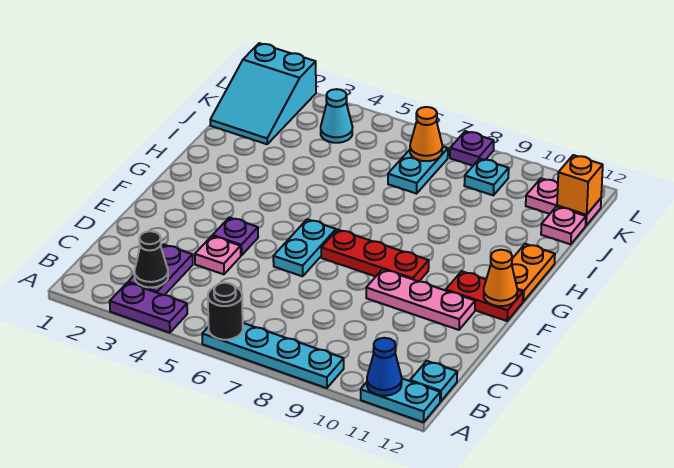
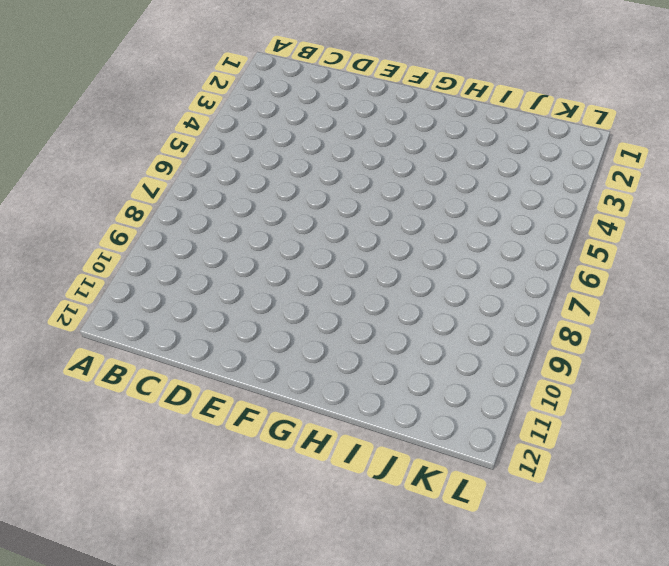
none -> purple plate A3:A4 level 1
none -> cyan plate A6:A9 level 1
none -> cyan plate A11:A12 level 1

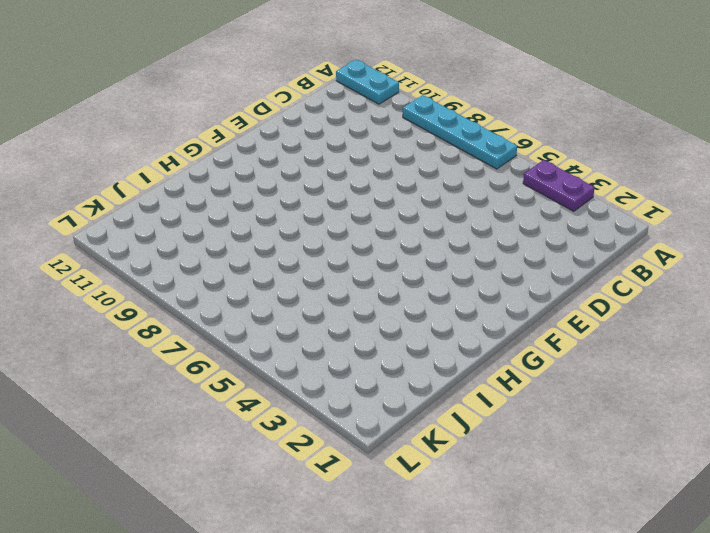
none -> purple plate B3:C3 level 1
none -> cyan plate B12 level 1
none -> pink plate D4 level 1

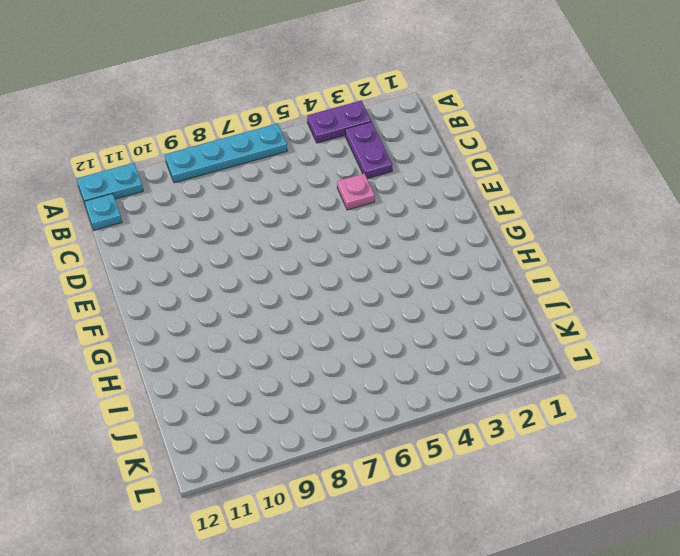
none -> purple plate E4 level 1
none -> cyan plate E6:F6 level 1
none -> pink plate E9:E11 level 1

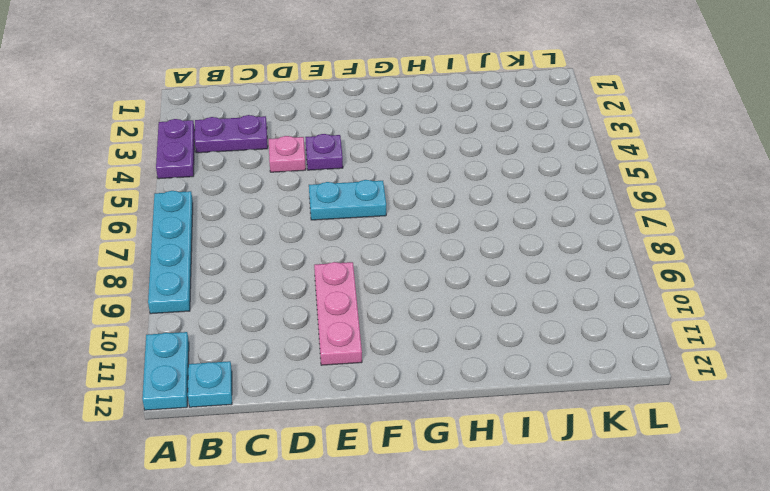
none -> red plate F7:F9 level 1
none -> red plate F11:F12 level 1
none -> orange plate G12:H12 level 1

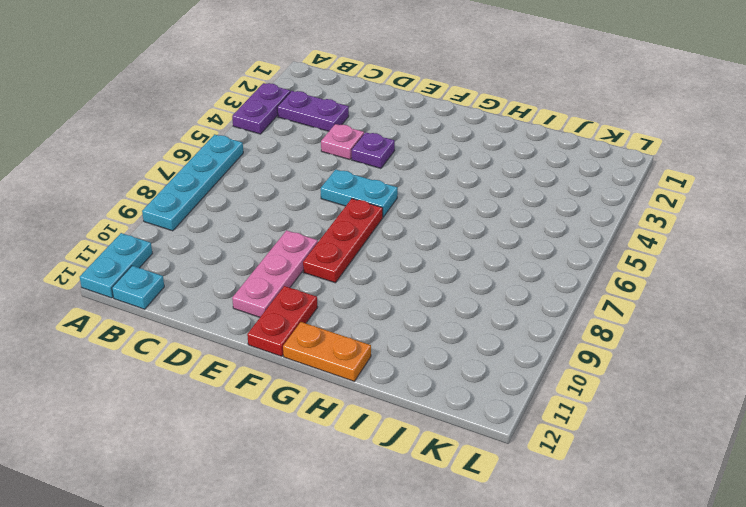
none -> cyan slope J1:L2 level 1 top L
none -> cyan plate J7:K7 level 1
none -> pink plate J12 level 1

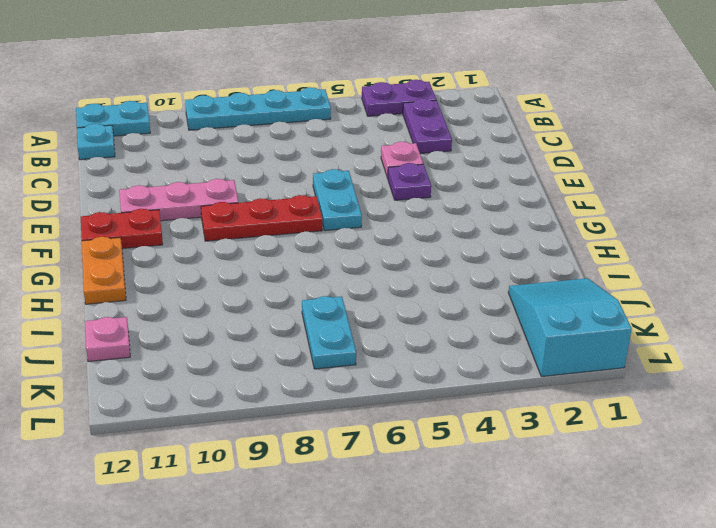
none -> cyan cone K4 level 1
none -> cyan plate K9 level 1
none -> pink plate K11:K12 level 1

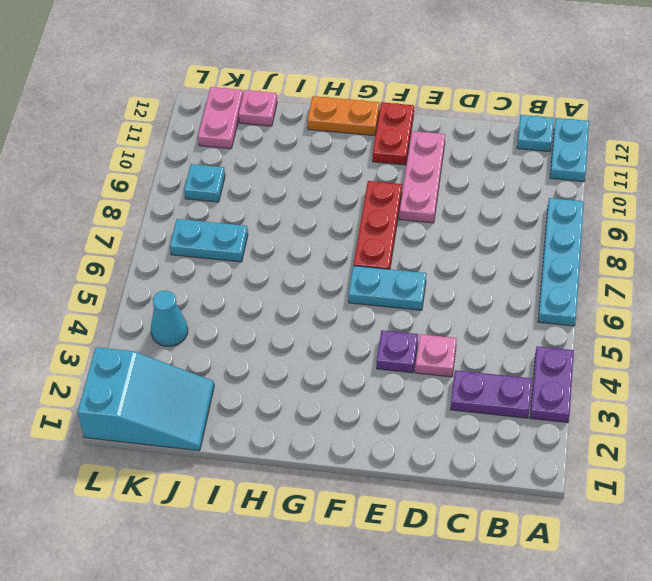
none -> purple plate L8 level 1
none -> black round brick A6 level 2
none -> blue cone A11 level 2

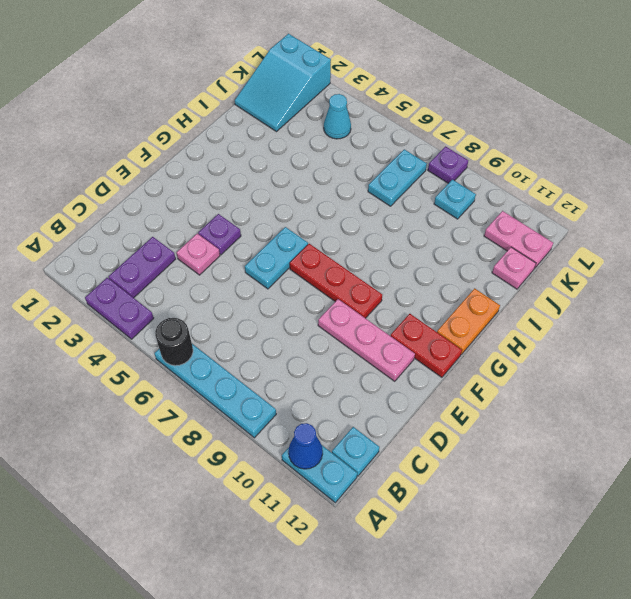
none -> black cone B3 level 2
none -> orange cone F12 level 2
none -> orange cone K7 level 2

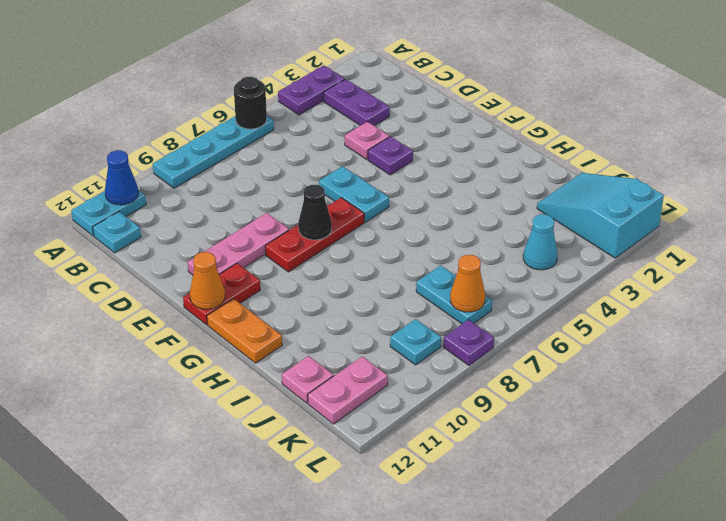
black cone F8 level 2 -> black cone B3 level 2
none -> orange brick K12 level 2

